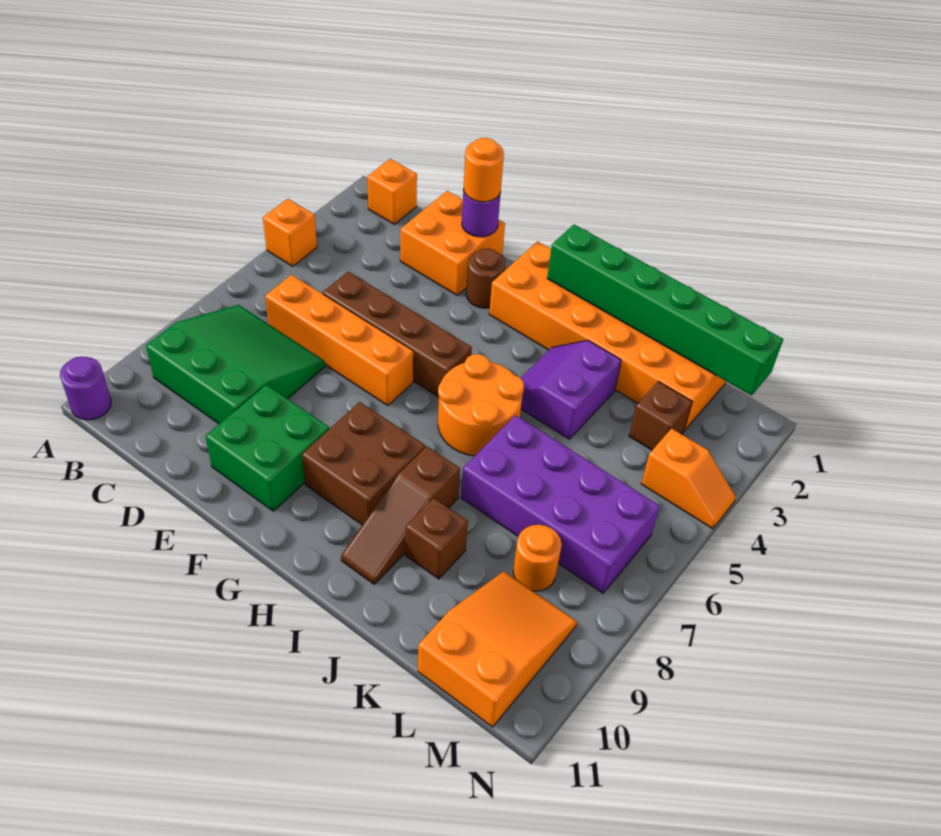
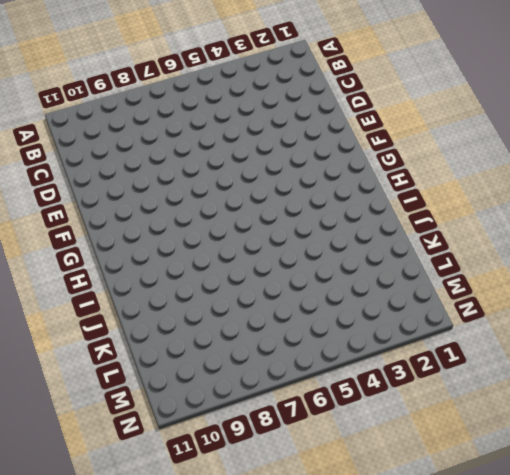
none -> orange brick A4 level 1
none -> purple round brick A11 level 1
none -> orange brick B1 level 1

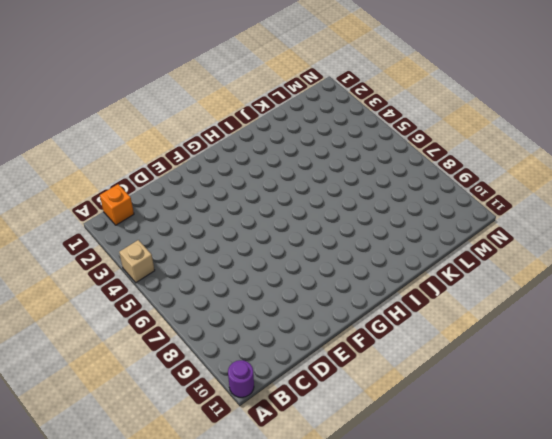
tan brick A4 level 1 -> orange brick A4 level 1
none -> green slope B7:D9 level 1 top 9
none -> orange brick C6:F6 level 1
none -> orange brick D1:E2 level 1

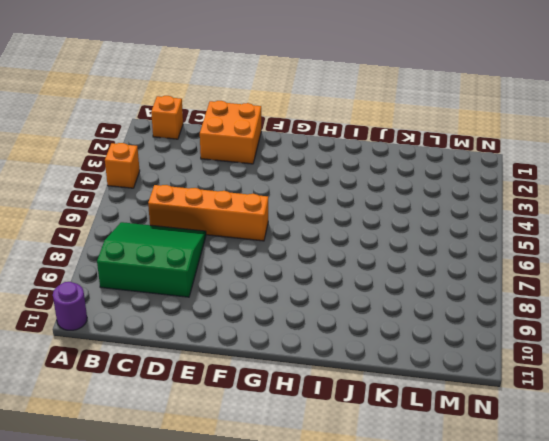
none -> brown brick D5:G5 level 1
none -> green brick E9:F10 level 1
none -> brown round brick F2 level 1

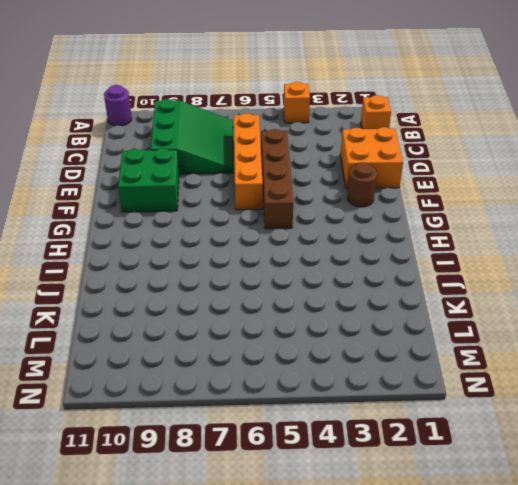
none -> orange brick G1:L2 level 1
none -> brown brick G8:H9 level 1
none -> orange round brick H5:I6 level 1

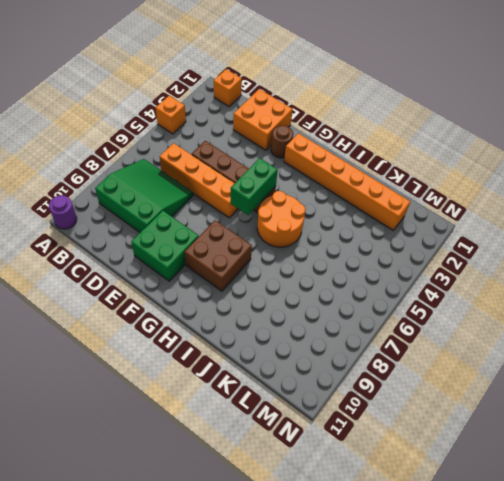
orange brick G2:L2 level 1 -> orange brick G1:L2 level 1
green brick G5:G6 level 2 -> none
none -> purple slope I3:J4 level 1 top J
none -> brown slope I8:I10 level 1 top 8
none -> purple brick J6:M7 level 1

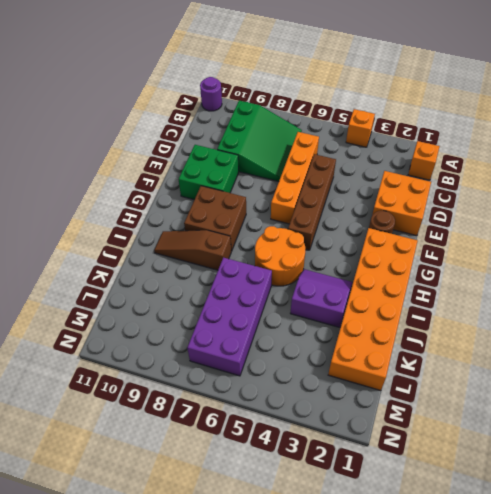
none -> brown brick J9 level 1
none -> brown brick L3 level 1
none -> orange round brick L8 level 1

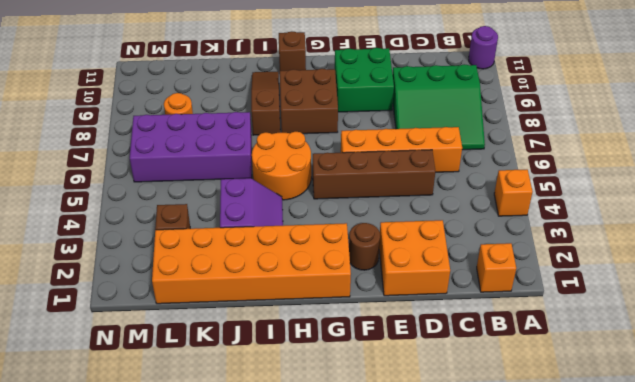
brown brick H11 level 1 -> brown brick J9 level 1
none -> orange slope L9:M11 level 1 top 11
none -> orange slope M4:N4 level 1 top M
none -> purple round brick E1 level 2

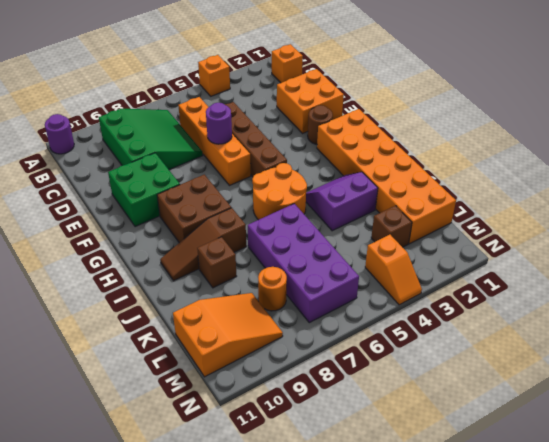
purple round brick E6 level 2 -> purple round brick E1 level 2
none -> green brick H1:M1 level 2
none -> orange round brick E1 level 3

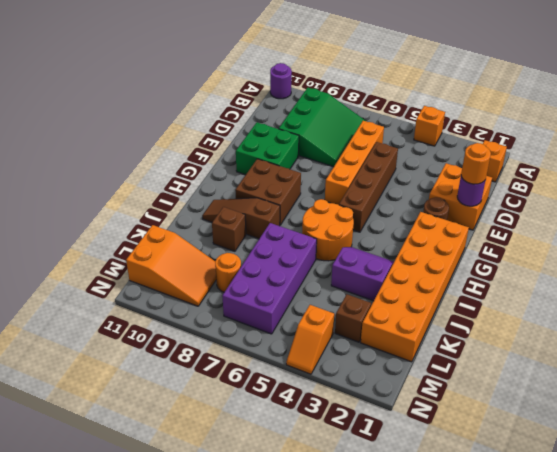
none -> green brick H1:M1 level 2

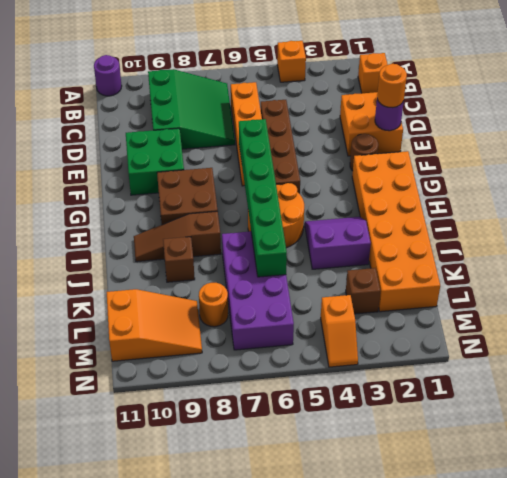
green brick F6:K6 level 2 -> green brick H1:M1 level 2

